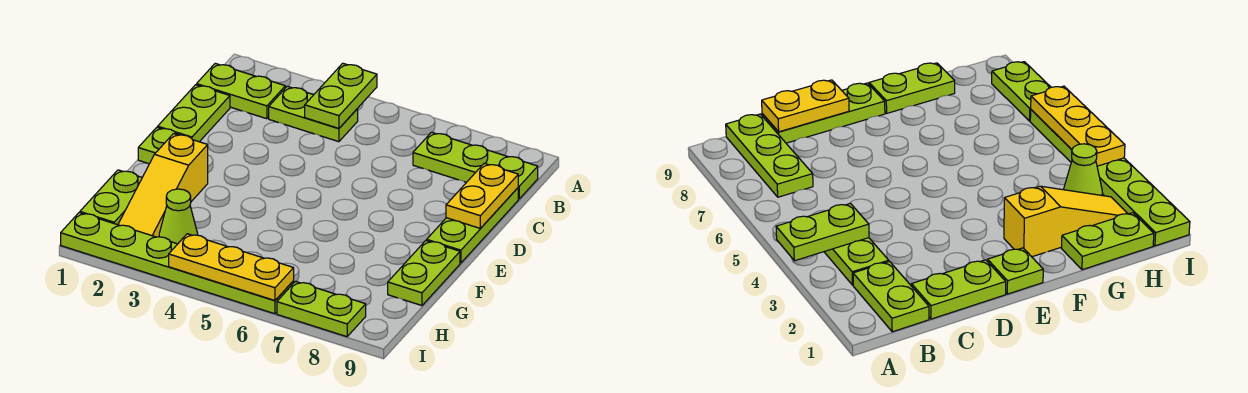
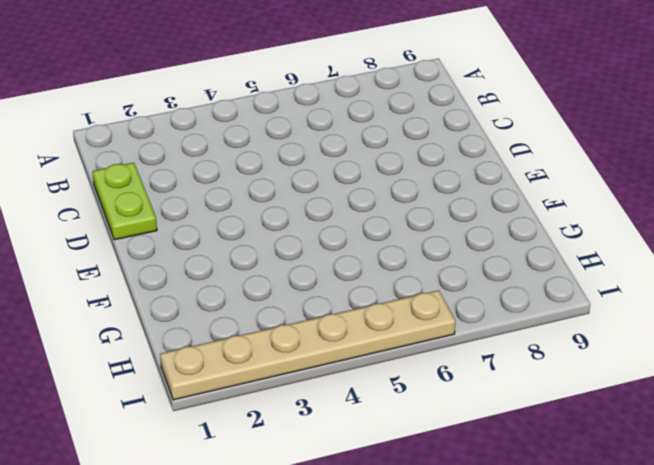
tan plate I1:I6 level 1 -> lime plate I1:I6 level 1
none -> lime plate B1:B2 level 1
none -> lime plate B3:B4 level 1
none -> lime plate B7:B9 level 1

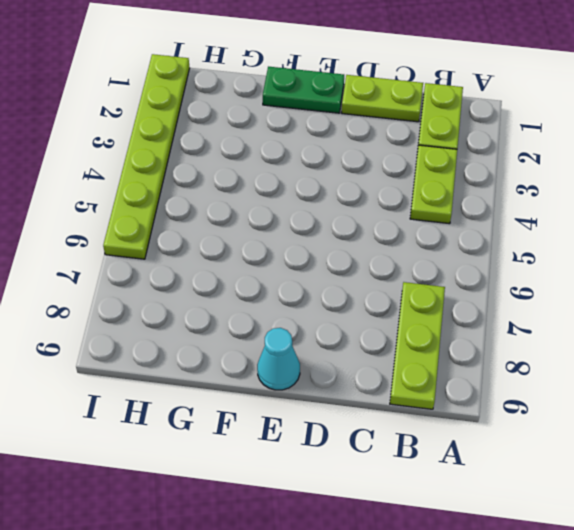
green plate E1:F1 level 1 -> lime plate E1 level 1
cyan cone E9 level 1 -> lime plate C9:E9 level 1
none -> yellow slope F2:H2 level 1 top F
none -> lime plate F9:G9 level 1
none -> lime plate G1:H1 level 1

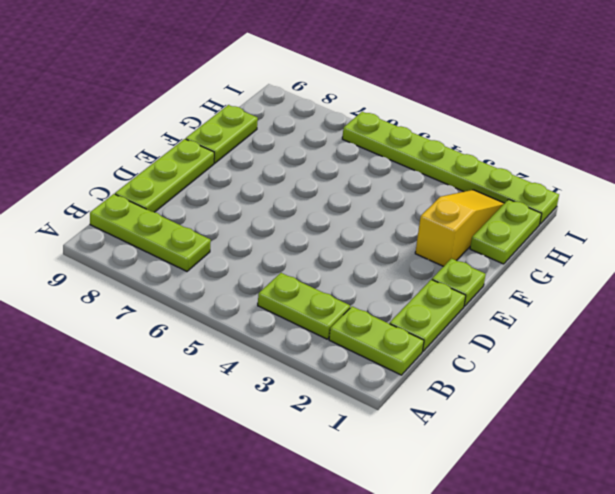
none -> lime cone H3 level 1
none -> lime plate I7:I8 level 1
none -> lime plate A4:B4 level 2

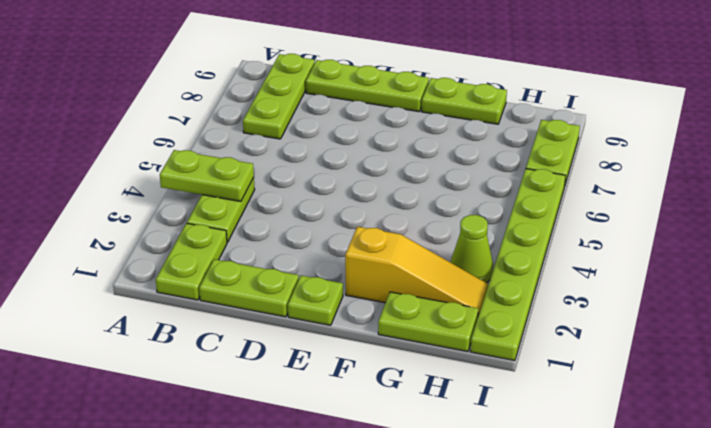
none -> yellow plate C9:D9 level 2
none -> yellow plate I4:I6 level 2

